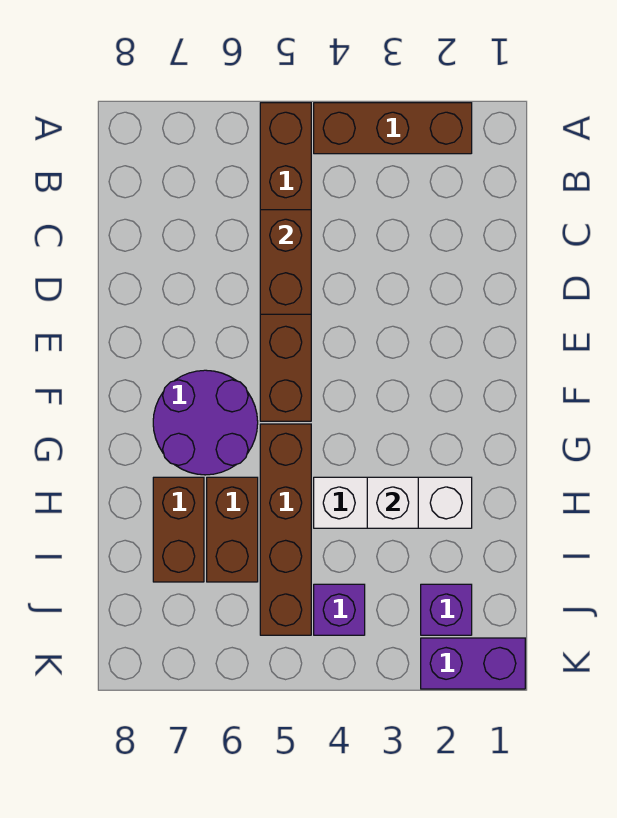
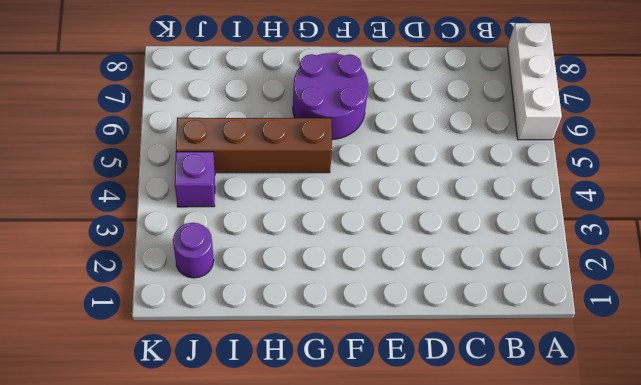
white brick A6:A8 level 1 -> white brick H2:H4 level 1
purple round brick J2 level 1 -> purple brick J2 level 1
none -> brown brick A2:A4 level 1
none -> brown brick A5:F5 level 1
none -> brown brick H6:I6 level 1

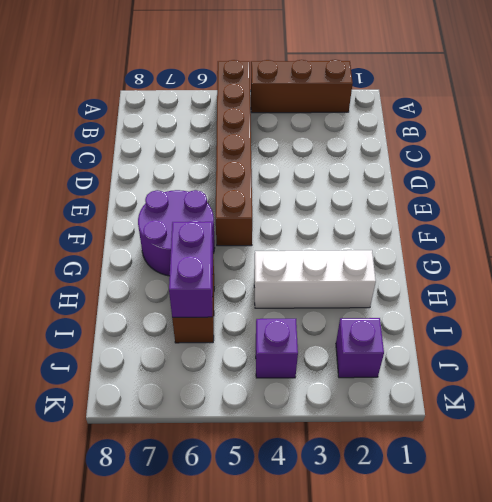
purple brick H6:I6 level 2 -> purple brick K1:K2 level 1
none -> brown brick G5:J5 level 1
none -> brown brick H7:I7 level 1
none -> brown brick C5:D5 level 2

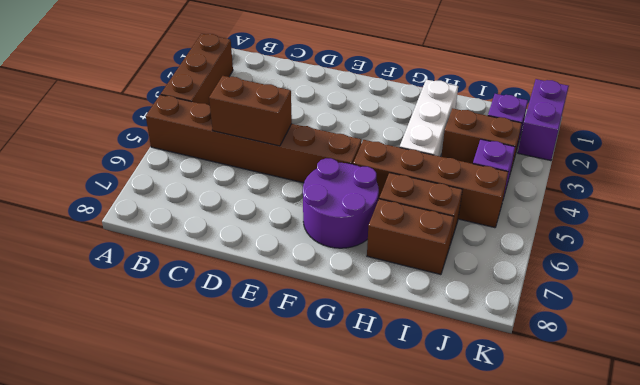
brown brick I3:J3 level 1 -> none
none -> white brick H3 level 2

